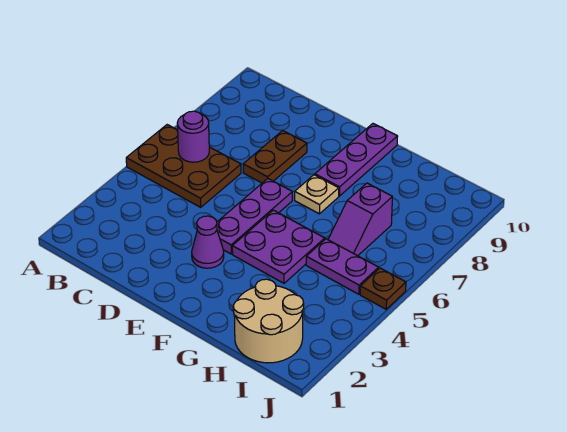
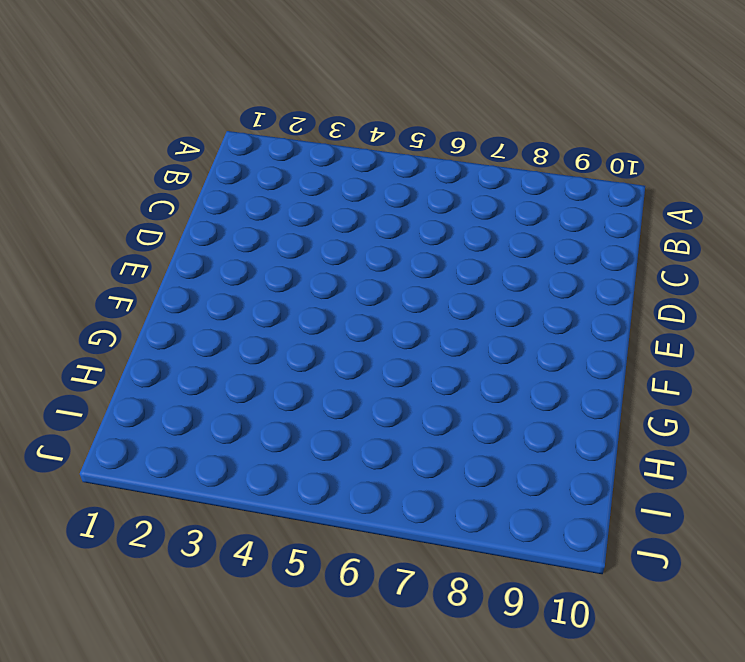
none -> brown plate A5:C6 level 1
none -> brown plate D7:D8 level 1
none -> purple cone E3 level 1

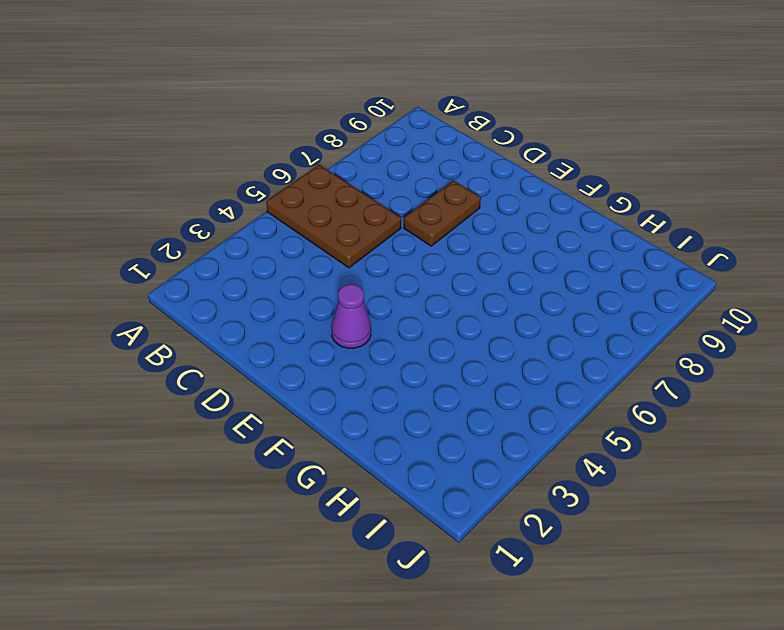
none -> purple plate E4:E6 level 1
none -> purple plate F4:G5 level 1
none -> tan plate F7 level 1

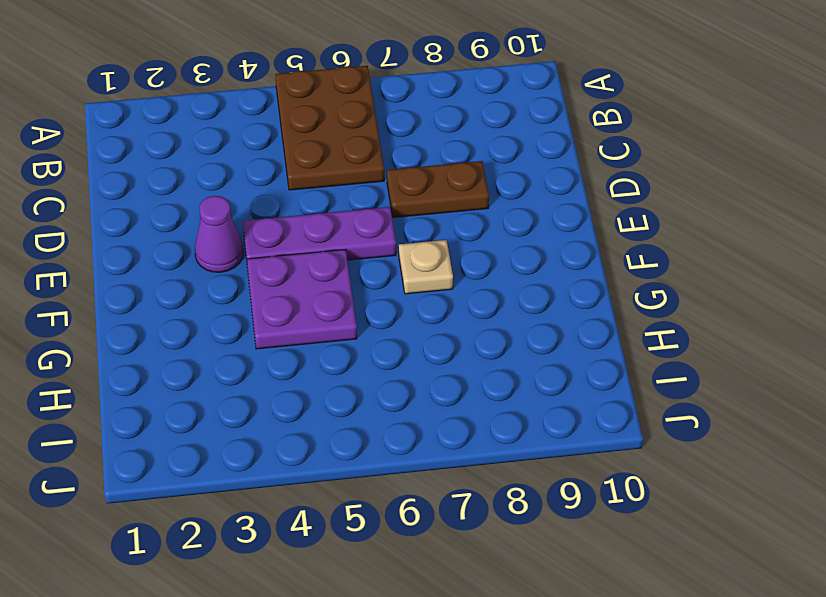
none -> purple plate F8:F10 level 1
none -> tan round brick H1:I2 level 1
none -> purple plate H5:I5 level 1

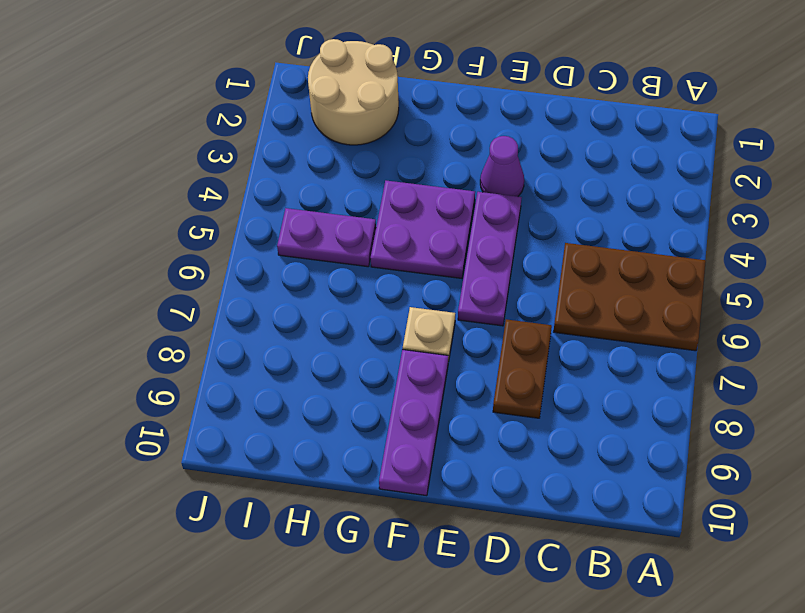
none -> purple slope H6:H7 level 1 top 7
none -> brown plate J5 level 1
none -> purple round brick B6 level 2

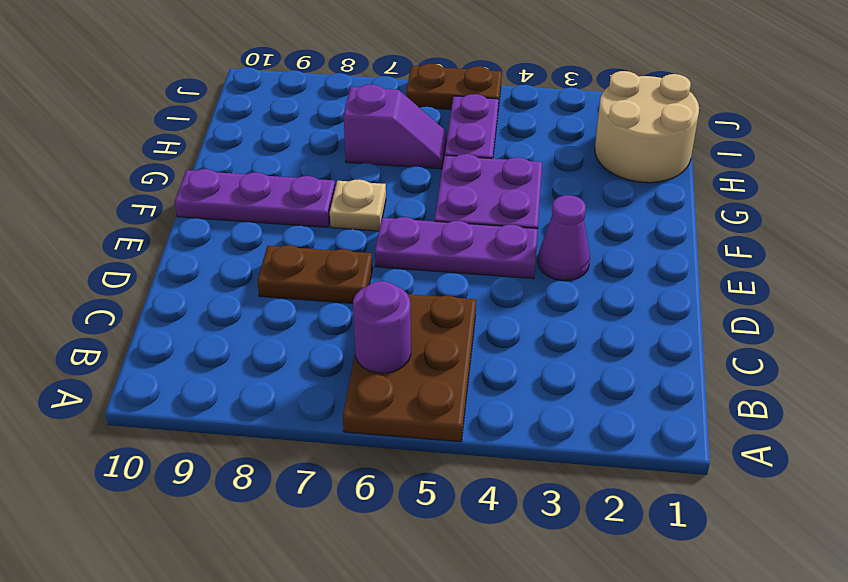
brown plate J5:J6 level 1 -> brown plate J5 level 1

